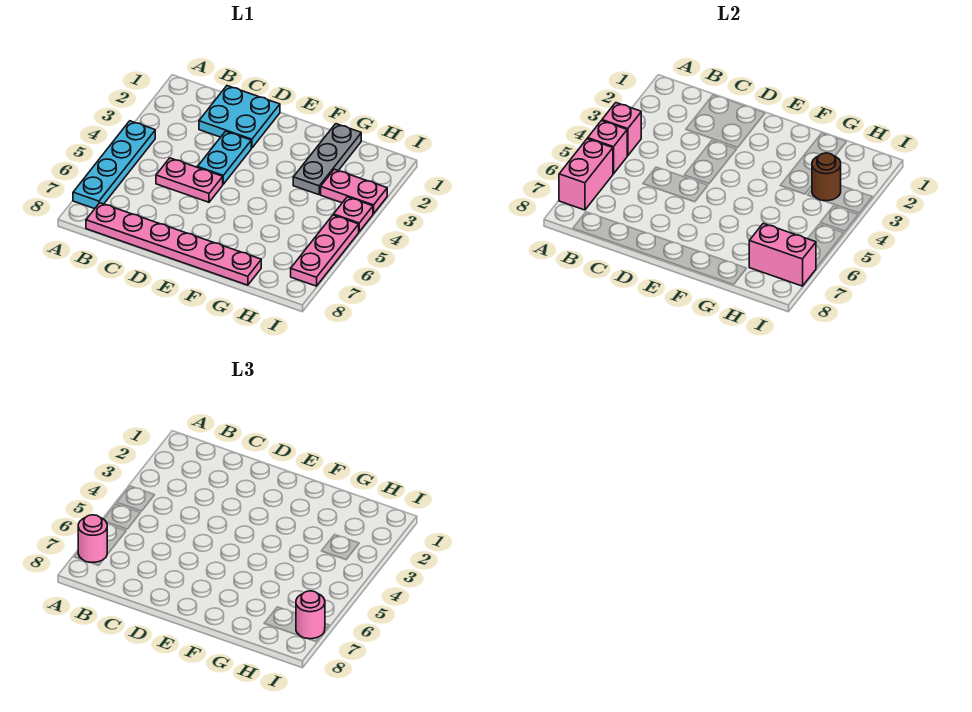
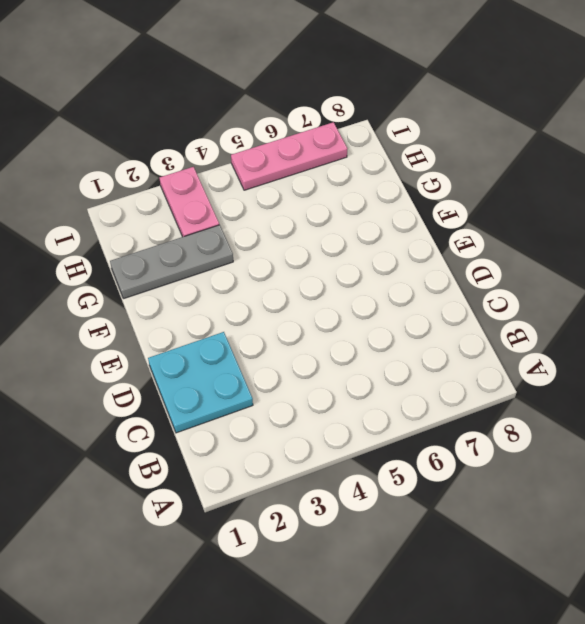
none -> cyan plate A4:A7 level 1
none -> pink plate B8:G8 level 1
none -> pink plate C5:D5 level 1

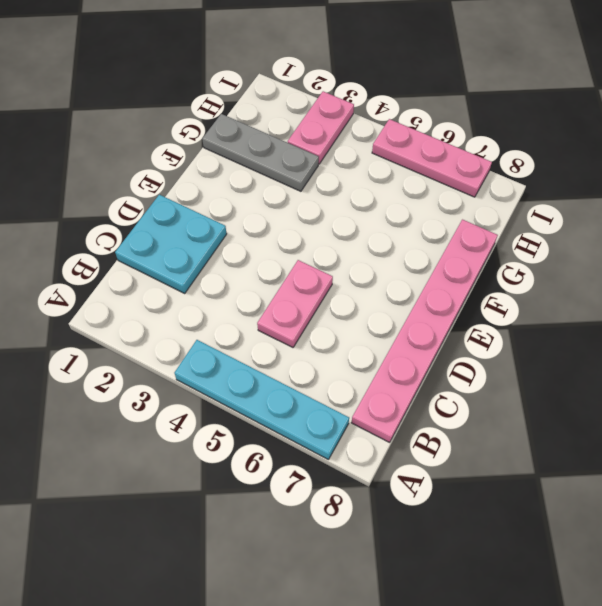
none -> cyan plate D3:D4 level 1
none -> pink plate I4 level 1
none -> pink brick A4 level 2

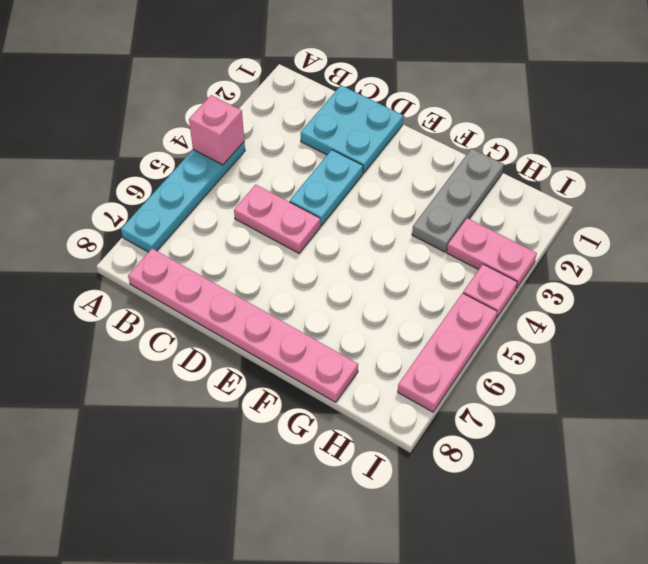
none -> pink brick A5 level 2
none -> pink brick A6:A7 level 2
none -> brown round brick H3 level 2

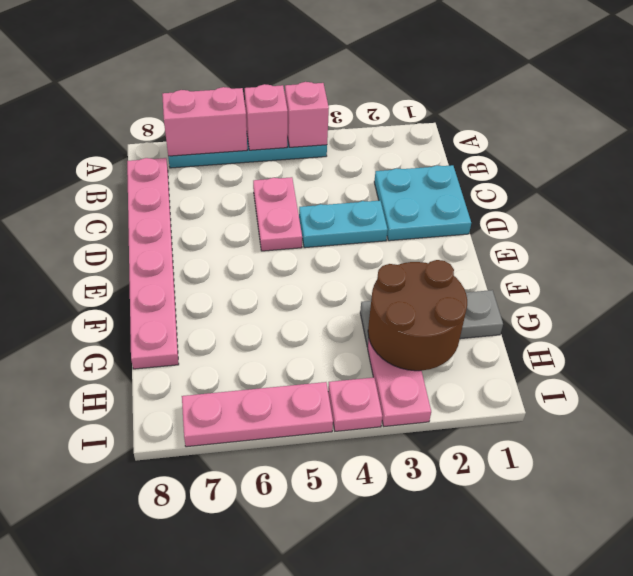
brown round brick G2:H3 level 2 -> brown round brick H3 level 2
none -> pink brick H7:I7 level 2
none -> pink round brick A7 level 3
none -> pink round brick I7 level 3

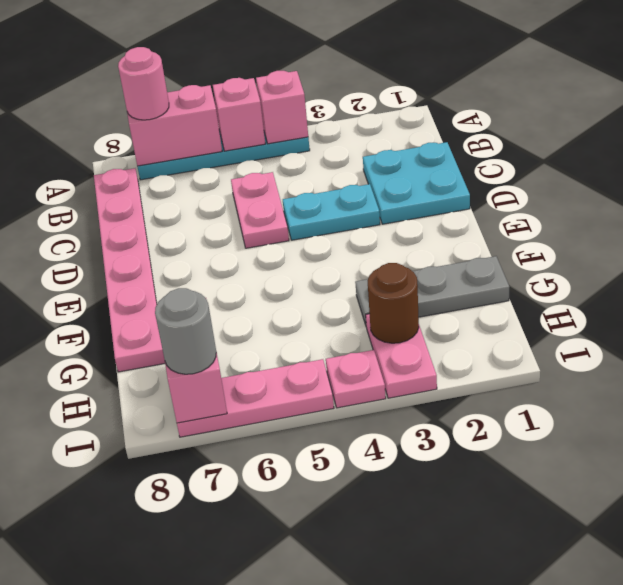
grey round brick I7 level 3 -> pink round brick I7 level 3

